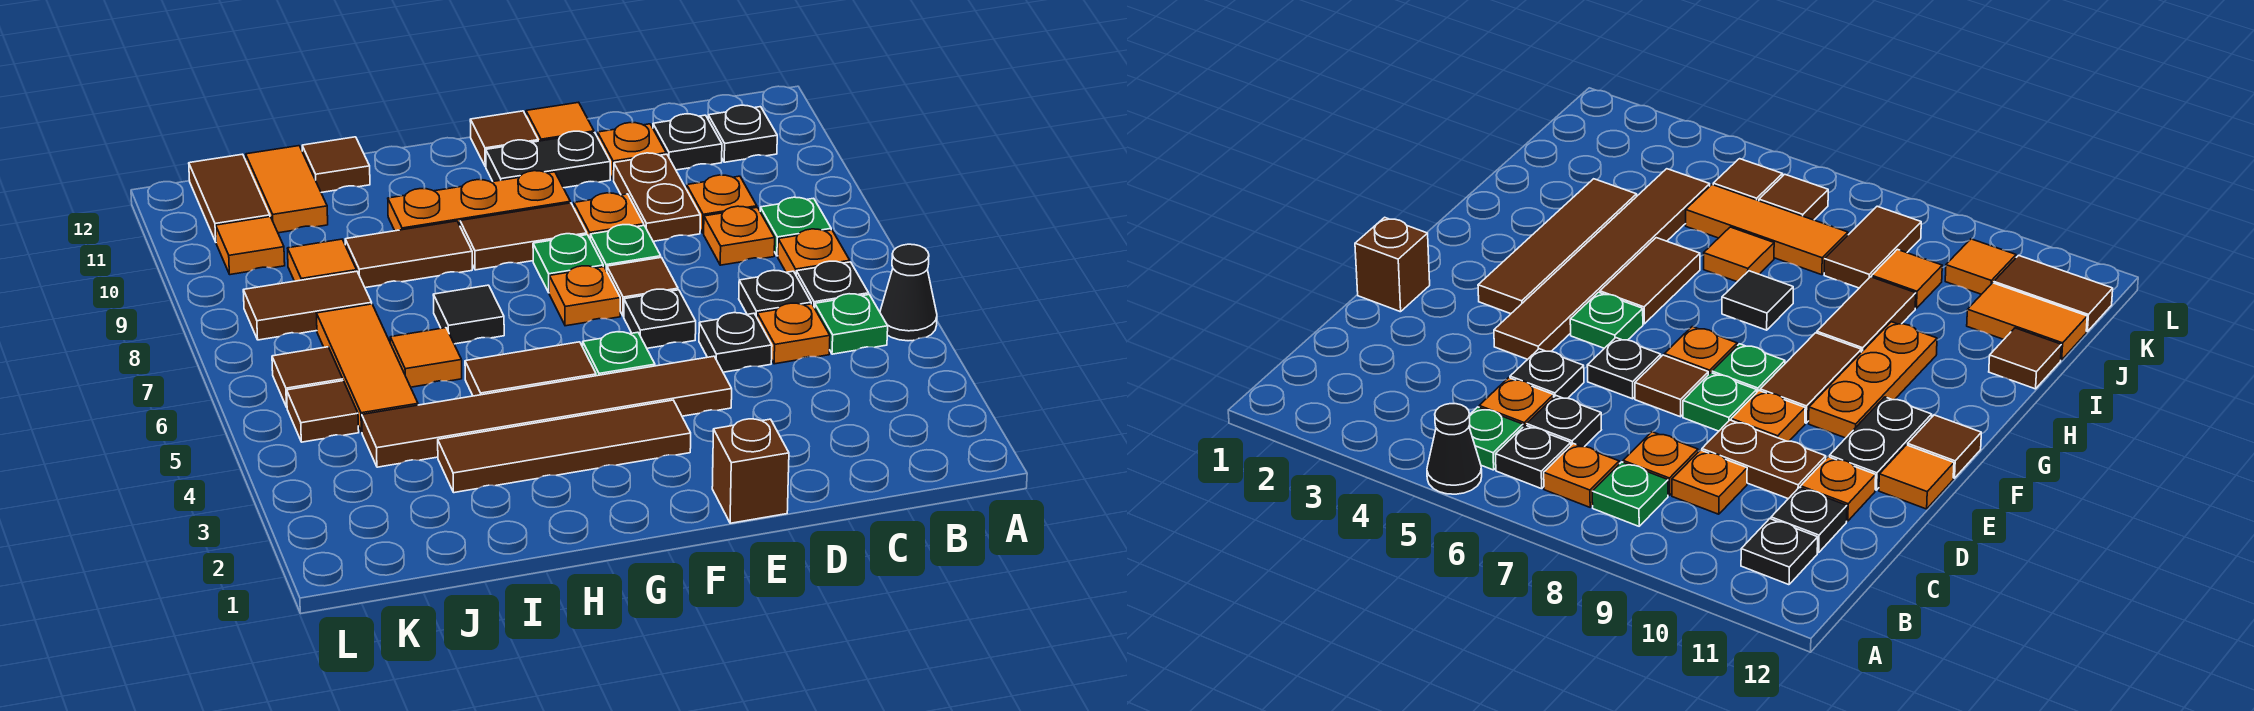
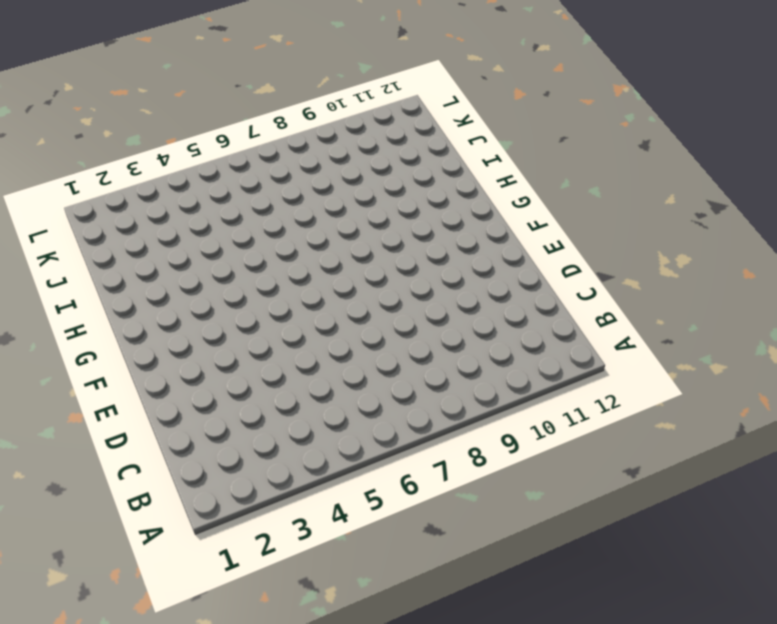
none -> black cone A5 level 1
none -> green plate B5 level 1
none -> black plate B6 level 1
none -> orange plate B7 level 1

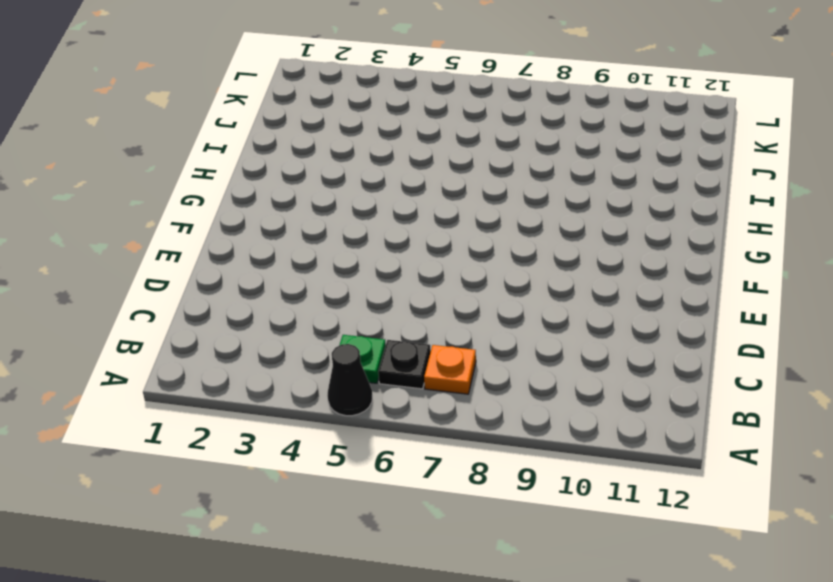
none -> green plate B8 level 1
none -> black plate B11 level 1
none -> orange plate C5 level 1
none -> black plate C6 level 1

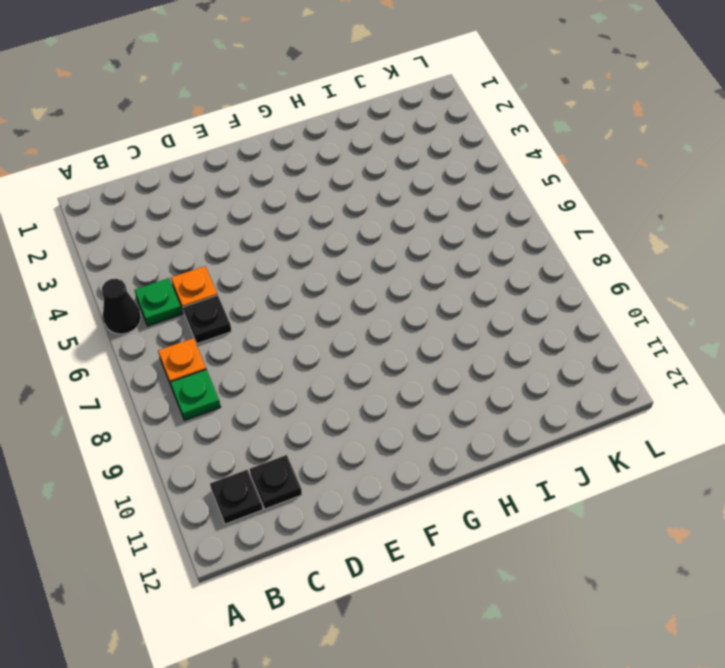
none -> black plate B6 level 1
none -> orange plate C8 level 1
none -> orange plate C9 level 1
none -> black plate D5 level 1

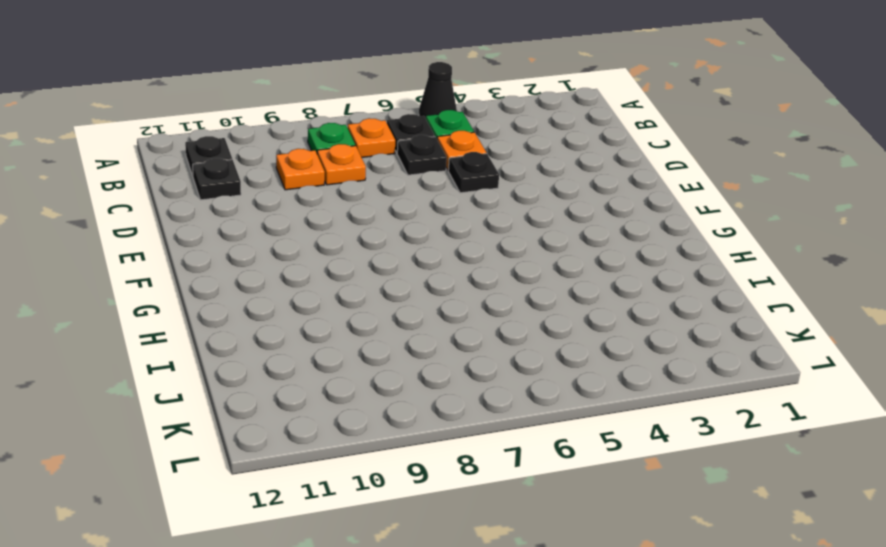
none -> brown plate D9:D10 level 1
none -> orange plate D11 level 1
none -> brown brick E1 level 1
none -> brown tile E4:J4 level 1

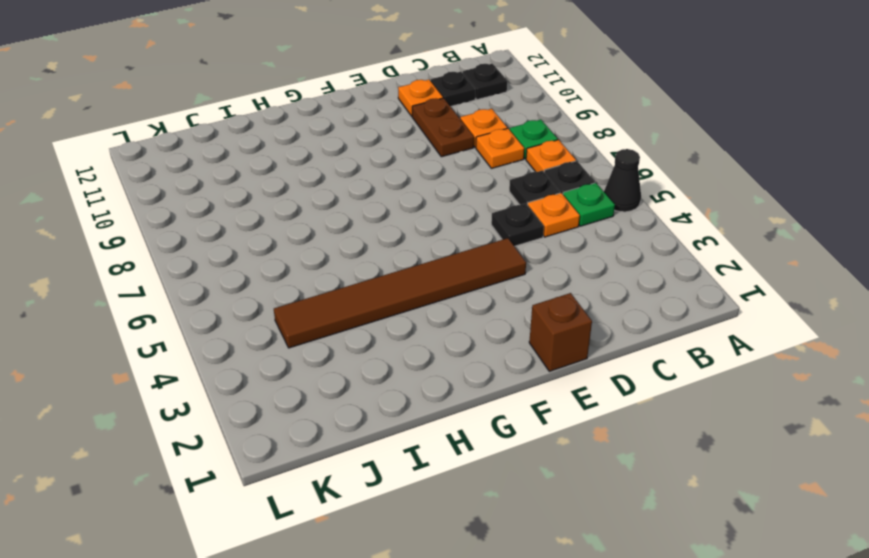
none -> black plate E6 level 1
none -> brown tile E7 level 1
none -> green plate E8 level 1
none -> orange plate E9 level 1

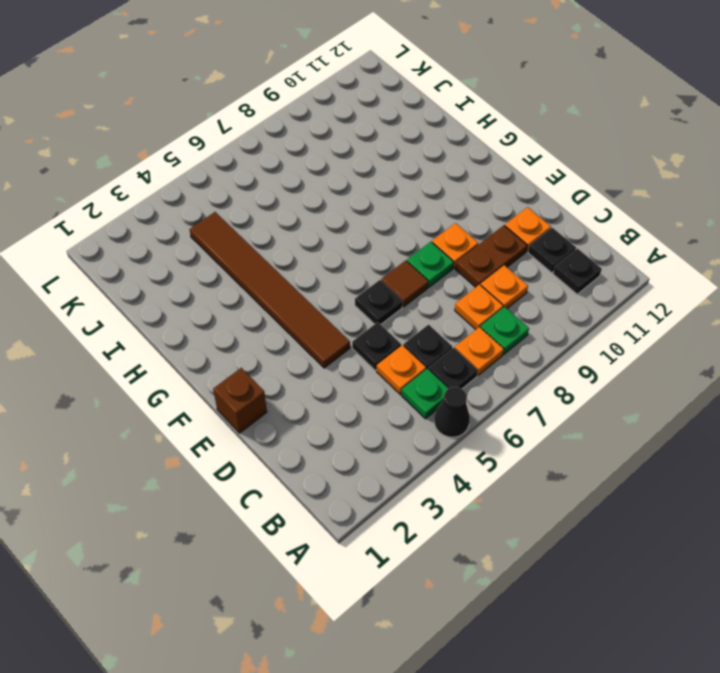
none -> black plate E11:F11 level 1
none -> orange tile E12 level 1
none -> brown tile F3:I3 level 1
none -> green plate F5 level 1

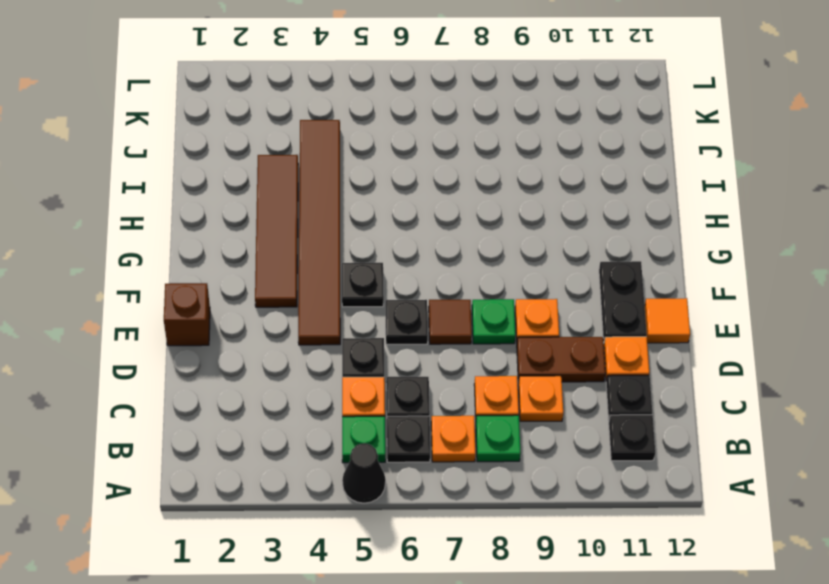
black plate F5 level 1 -> green plate F5 level 1
none -> orange plate F7 level 1
none -> green plate F8 level 1
none -> brown tile F9:G9 level 1
none -> orange plate F10:H10 level 1

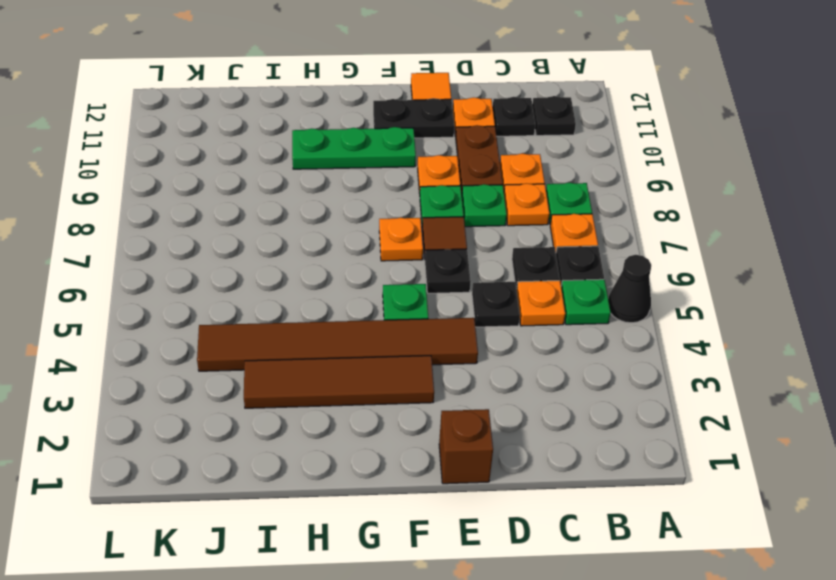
green plate D8 level 1 -> green plate F8 level 1
green plate F10:H10 level 1 -> orange plate F10:H10 level 1
none -> brown tile F9:G9 level 1
none -> brown tile F12 level 1
none -> brown tile G5:H5 level 1
none -> black tile H7 level 1

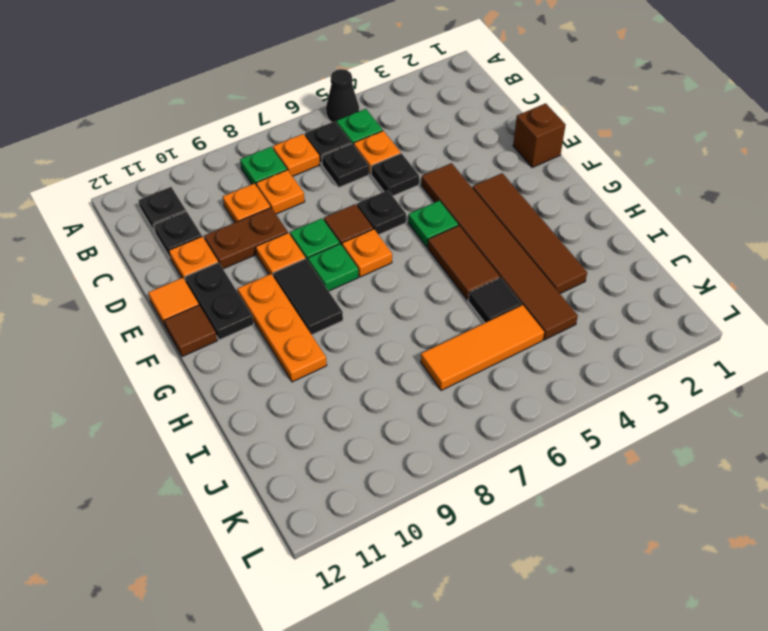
black tile F9:G9 level 1 -> brown tile F9:G9 level 1
black tile I5 level 1 -> black tile H7 level 1
none -> brown tile H9:I9 level 1
none -> orange tile I6 level 1
none -> brown tile I12 level 1
none -> brown tile J8:K8 level 1

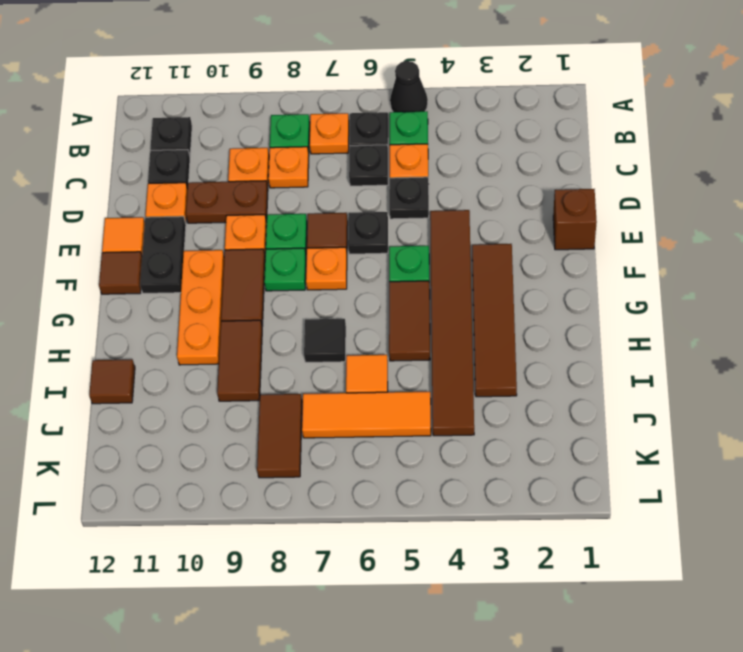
none -> orange tile J9 level 1
none -> orange tile J11:J12 level 1
none -> brown tile K5 level 1
none -> brown tile K6 level 1

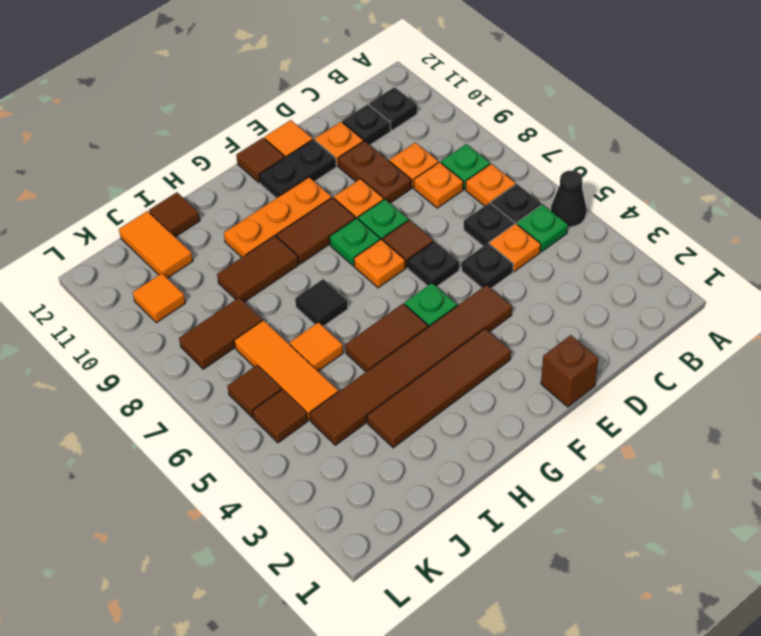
none -> orange tile J9 level 1
none -> brown tile K11:K12 level 1

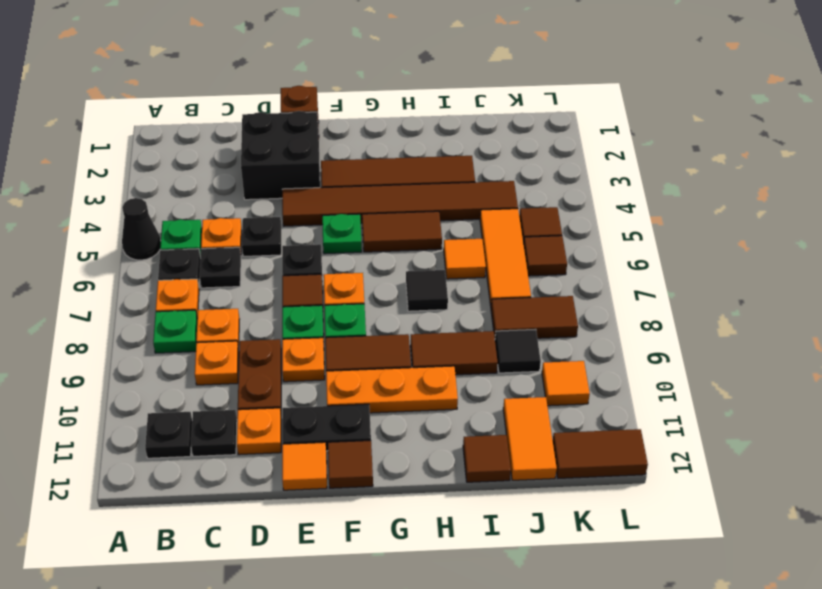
black brick D2:E3 level 1 -> none
black tile J9 level 1 -> orange tile J9 level 1
brown tile K12:L12 level 1 -> brown tile K11:K12 level 1

